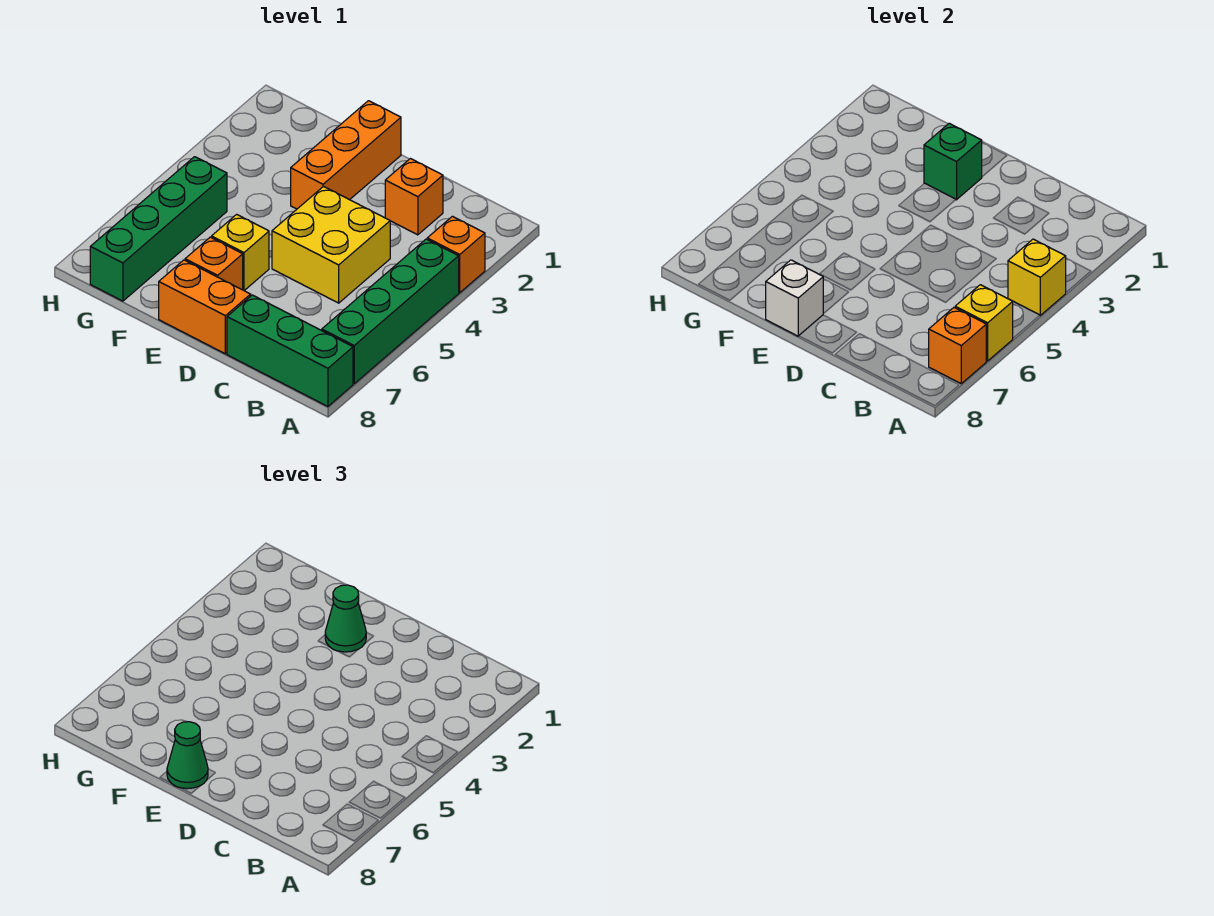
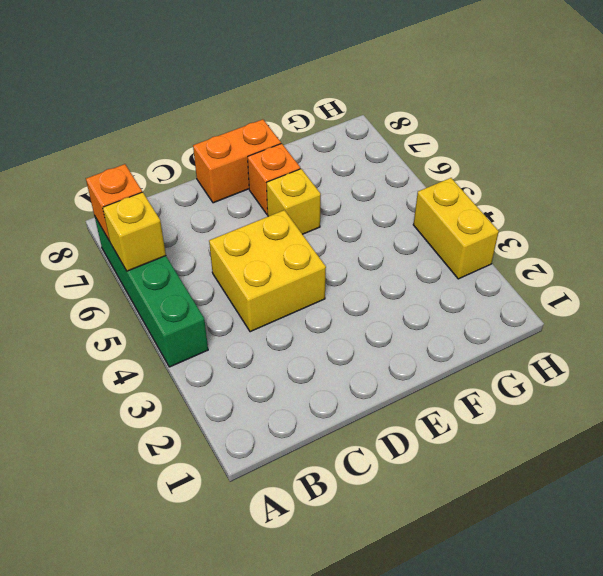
yellow brick H3:H4 level 1 -> none
none -> orange brick A3 level 1
none -> green brick A8:C8 level 1
none -> orange brick C2 level 1

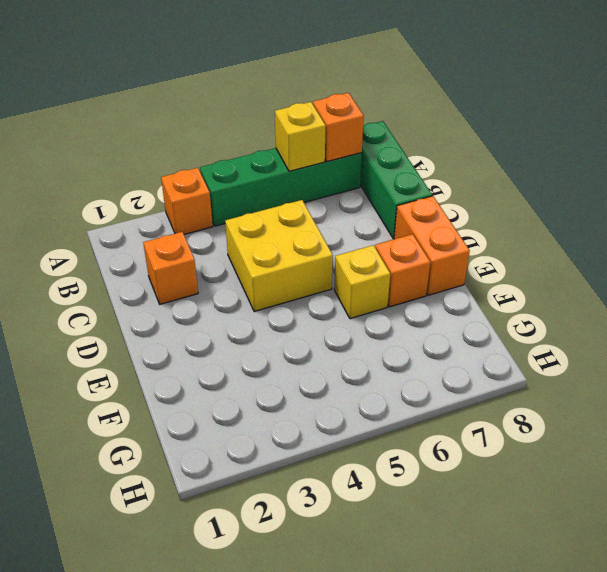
none -> orange brick E1:E3 level 1
none -> green brick G5:G8 level 1
none -> yellow brick A4 level 2

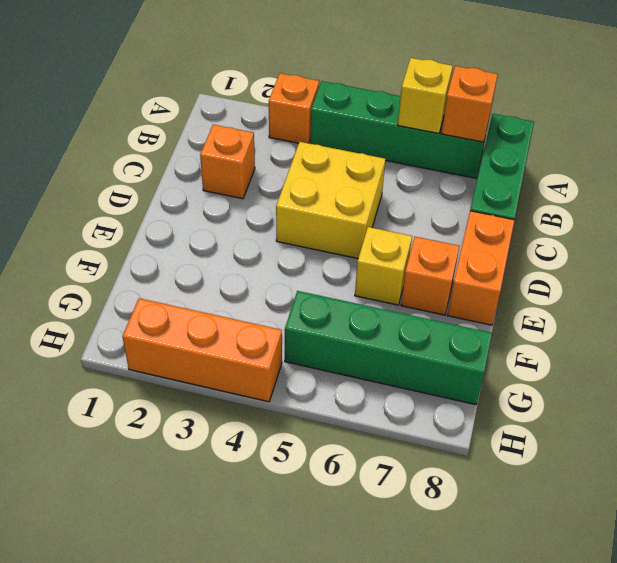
orange brick H2:H4 level 1 -> orange brick E1:E3 level 1
none -> yellow brick A4 level 2
none -> green brick E2 level 2
none -> white brick E8 level 2

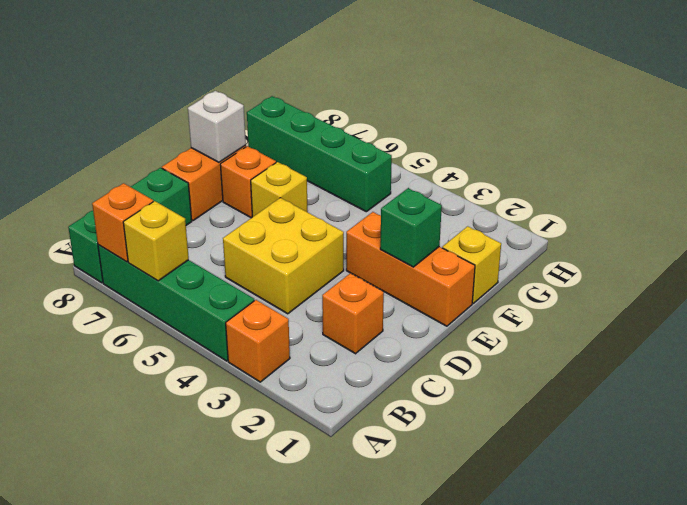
yellow brick F1 level 1 -> yellow brick A4 level 2
none -> green cone E2 level 3
none -> green cone E8 level 3

